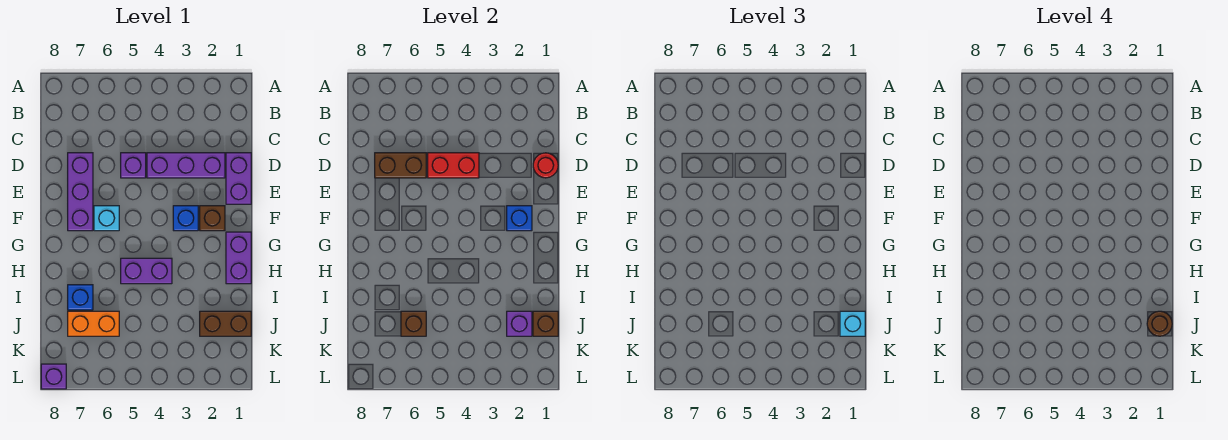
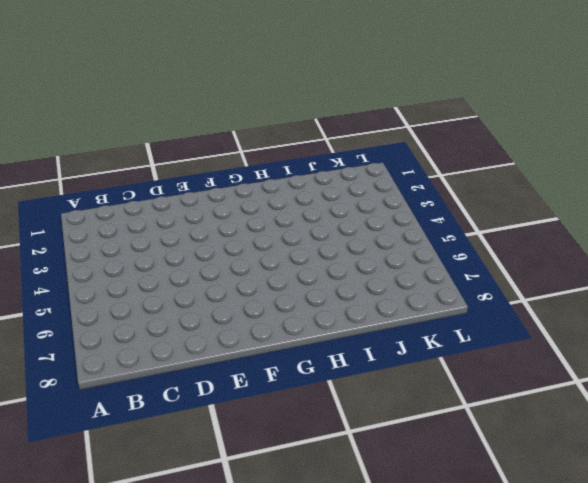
none -> purple brick D1:E1 level 1
none -> purple brick D2:D4 level 1
none -> purple brick D5 level 1

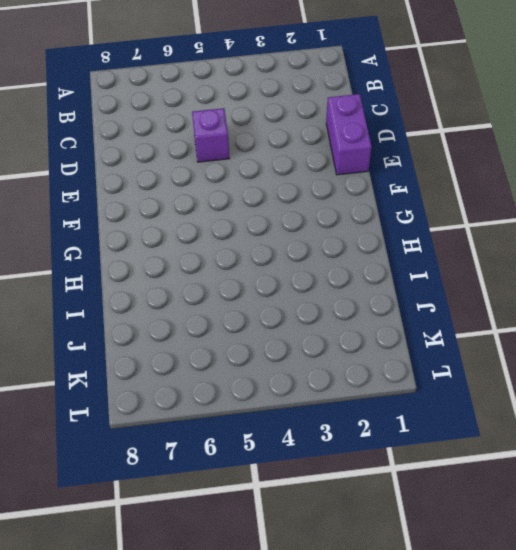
none -> purple brick D2:D4 level 1
none -> purple brick D7:F7 level 1
none -> brown brick F2 level 1

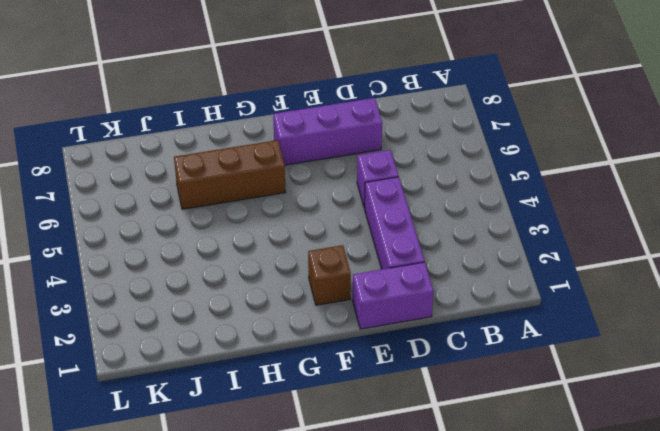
brown brick G6:I6 level 1 -> none
none -> blue brick F3 level 1
none -> cyan brick F6 level 1
none -> purple brick G1:H1 level 1

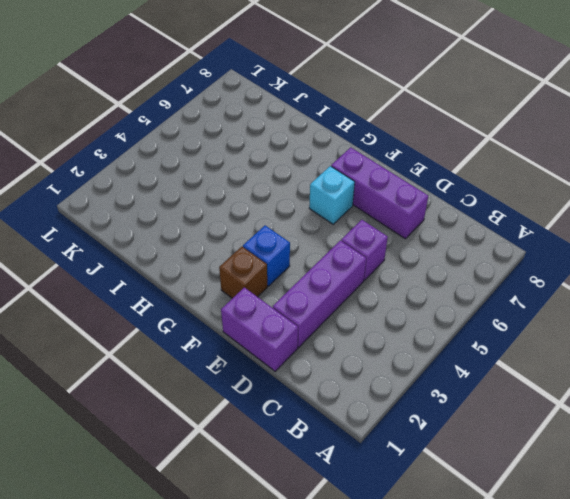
none -> purple brick G1:H1 level 1
none -> purple brick H4:H5 level 1
none -> blue brick I7 level 1

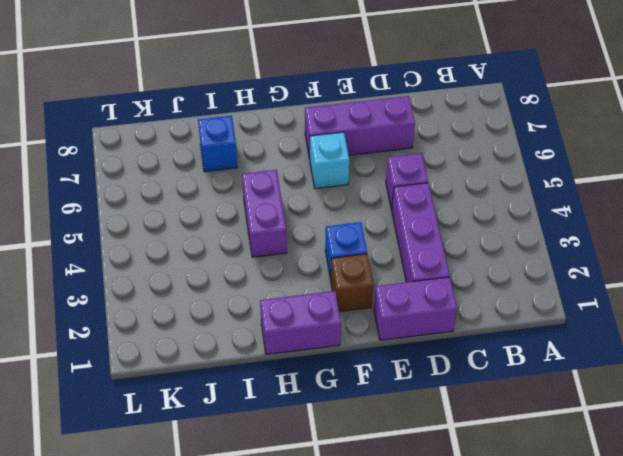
none -> brown brick J1:J2 level 1
none -> orange brick J6:J7 level 1
none -> purple brick L8 level 1

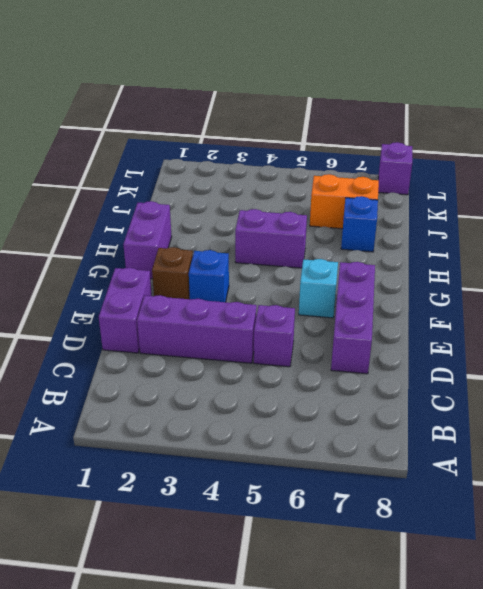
none -> brown brick J1:J2 level 1
none -> red round brick D1 level 2
none -> red brick D4:D5 level 2

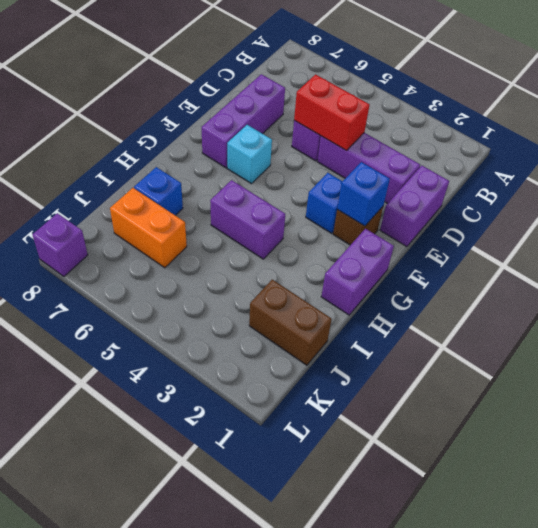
none -> red round brick D1 level 2
none -> brown brick D6:D7 level 2
none -> brown brick J1 level 2

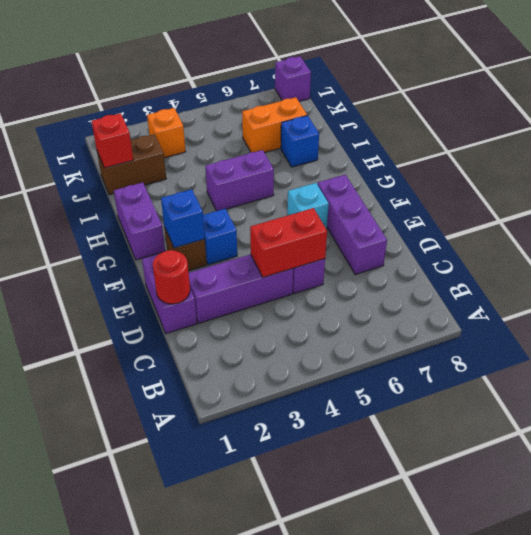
red brick J1 level 2 -> brown brick J1 level 2
orange brick K3 level 1 -> none
none -> brown brick D6:D7 level 2
none -> purple brick J2 level 2
none -> brown brick J6 level 2

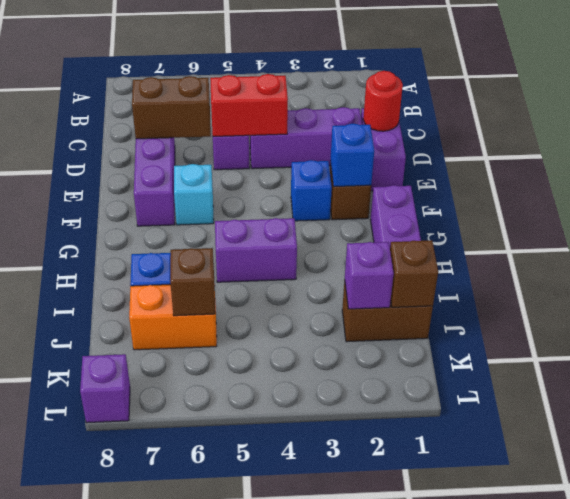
none -> cyan brick J1 level 3
none -> brown round brick J1 level 4

